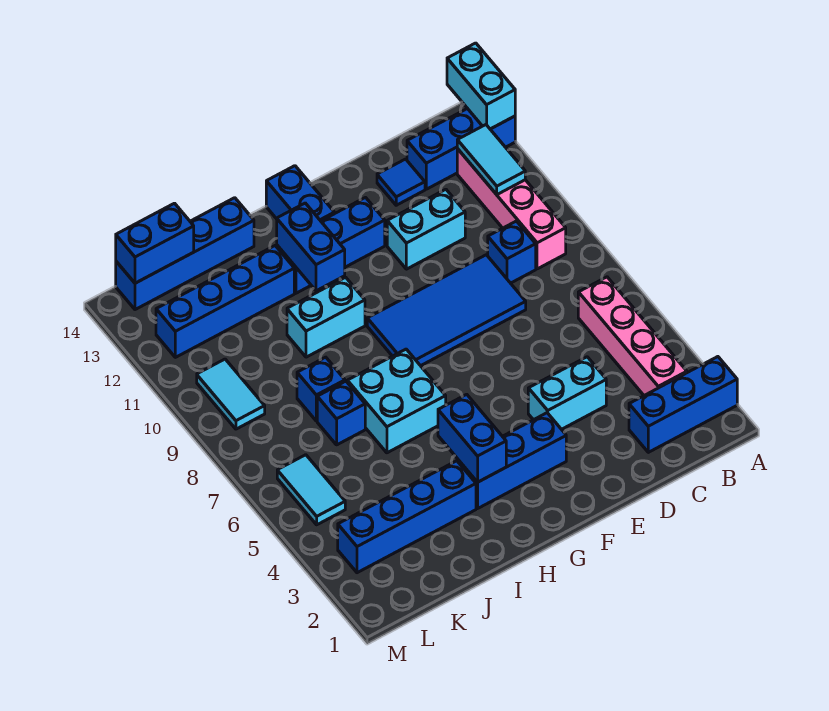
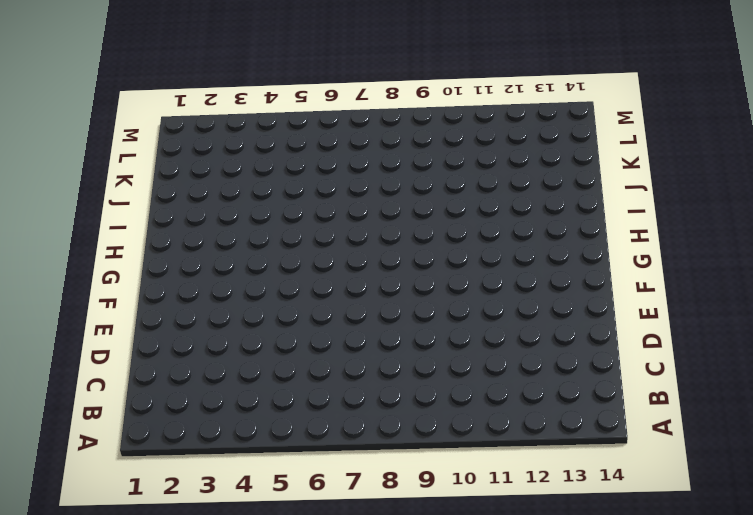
none -> blue brick A2:C2 level 1
none -> blue brick A13:C13 level 1
none -> pink brick B3:B6 level 1

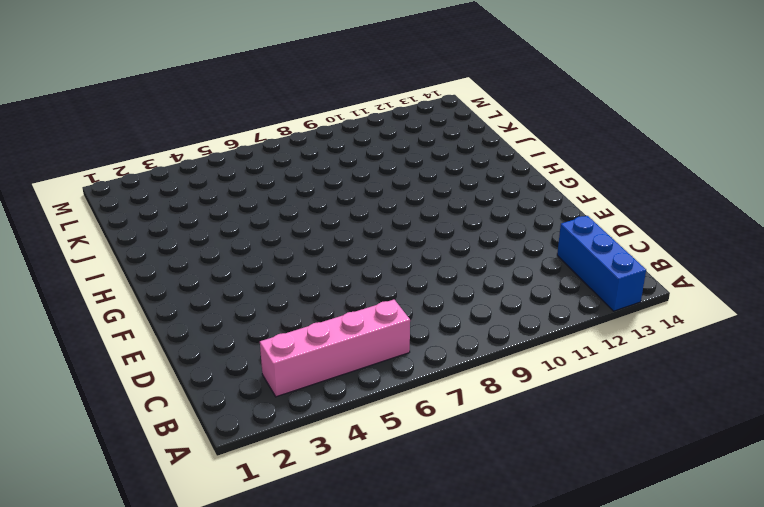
none -> blue brick A2:C2 level 1
none -> pink brick B9:B12 level 1
none -> blue brick C9 level 1

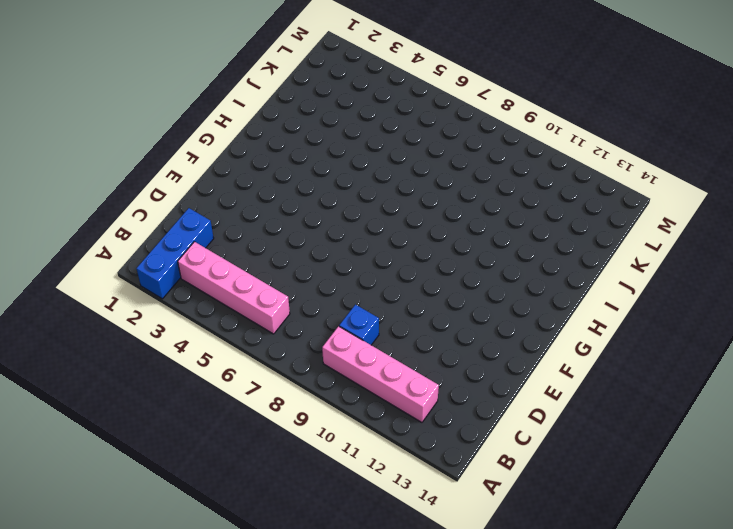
none -> blue brick A13:C13 level 1
none -> cyan brick D4:E4 level 1
none -> blue tile D8:G9 level 1

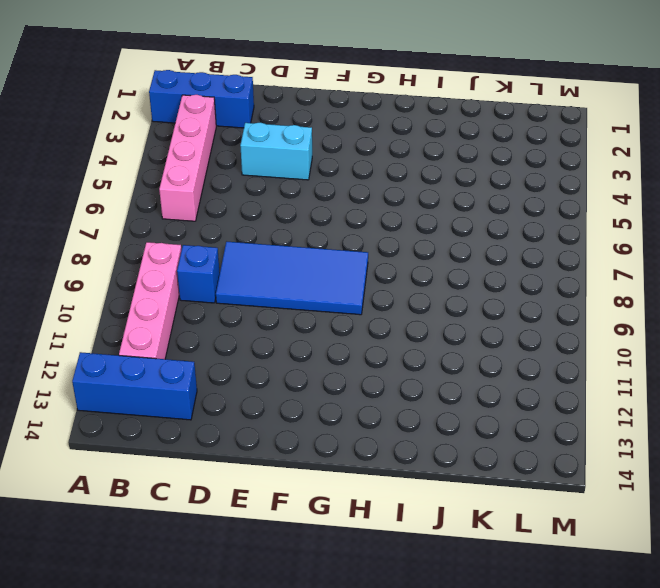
none -> cyan brick D11:E11 level 1
none -> blue tile D13 level 1
none -> blue brick F3:H3 level 1

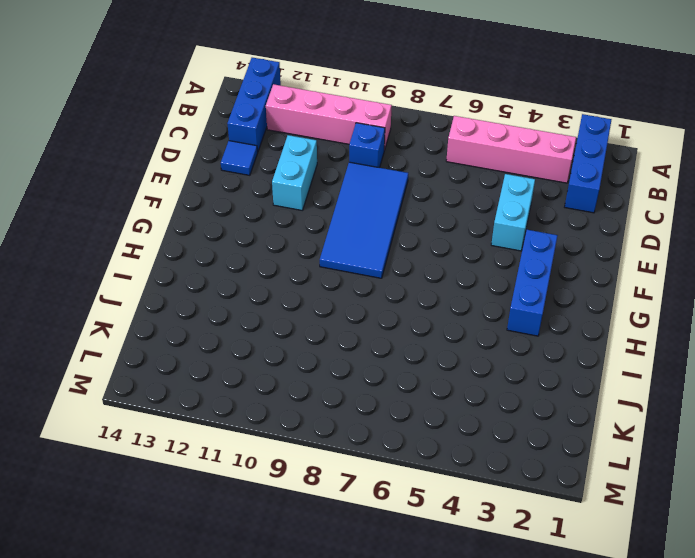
none -> blue brick F12:H12 level 1
none -> blue brick G13:G14 level 1
none -> cyan brick H6:I7 level 1

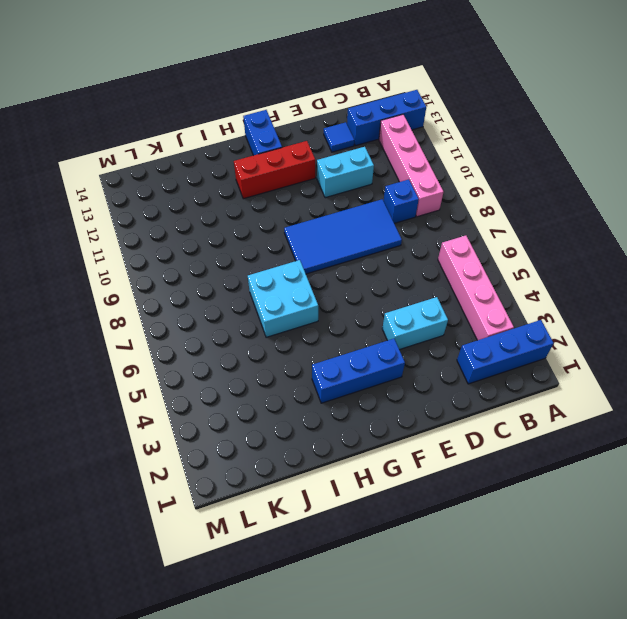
red brick F12:H12 level 1 -> blue brick F12:H12 level 1
none -> cyan brick H10:I10 level 1
none -> blue brick I3:L3 level 1
none -> blue brick I12:L12 level 1

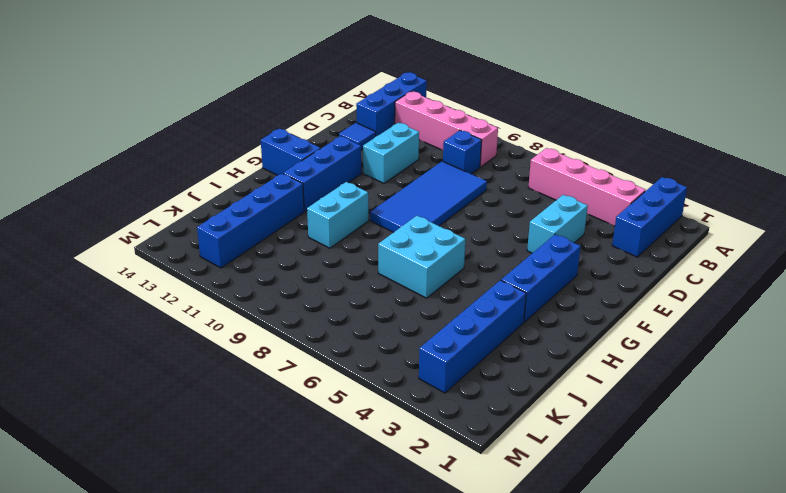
none -> blue brick I14:L14 level 1
none -> blue brick J7 level 1
none -> blue brick J8 level 1

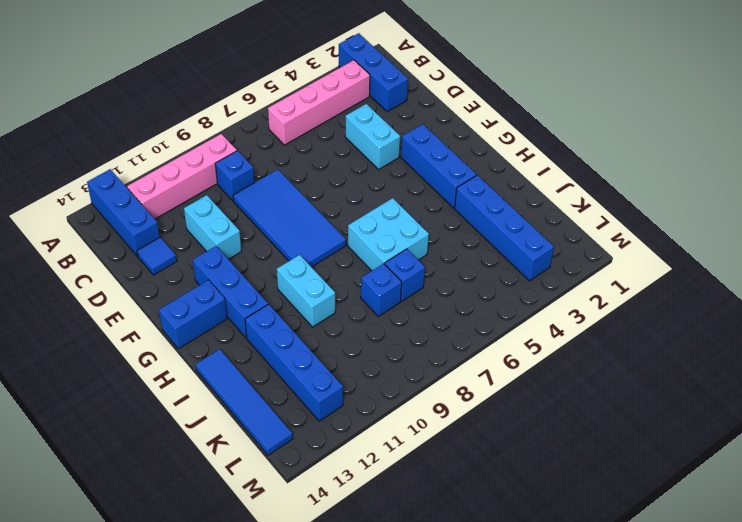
blue tile I14:L14 level 1 -> blue brick I14:L14 level 1
none -> cyan tile L5:L6 level 1
none -> cyan tile L9:L10 level 1
none -> cyan brick A13:A14 level 2

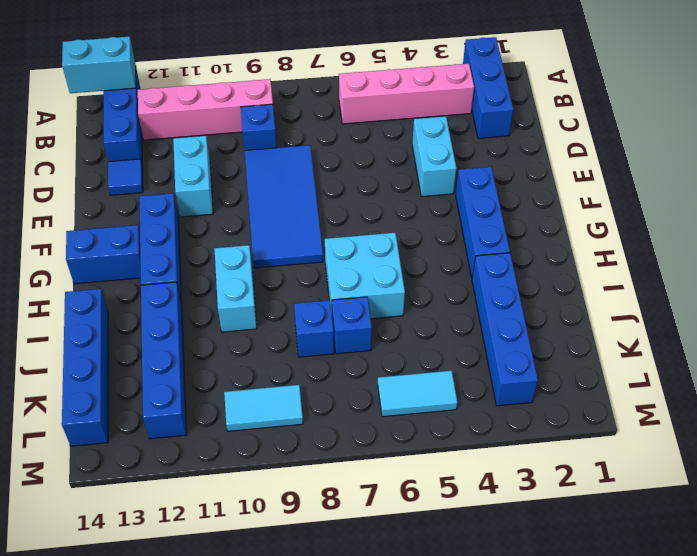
none -> cyan tile B11:B12 level 2
none -> blue brick H3:H4 level 2
none -> blue brick H11:H12 level 2

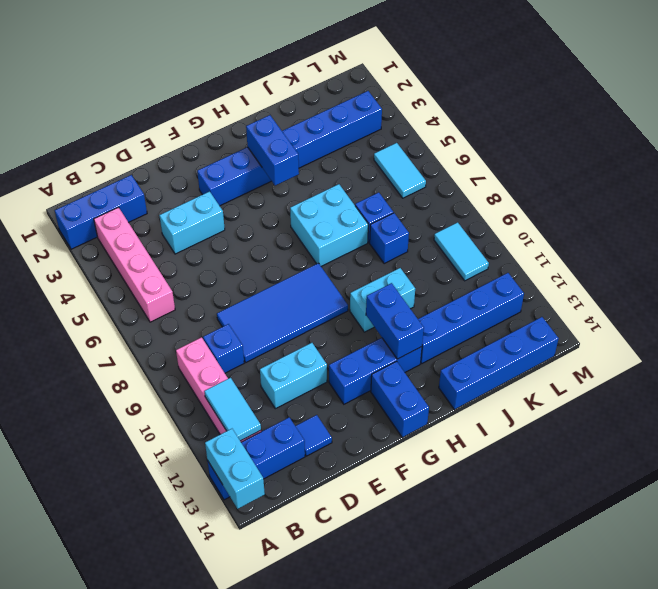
none -> blue brick K14:L14 level 2

